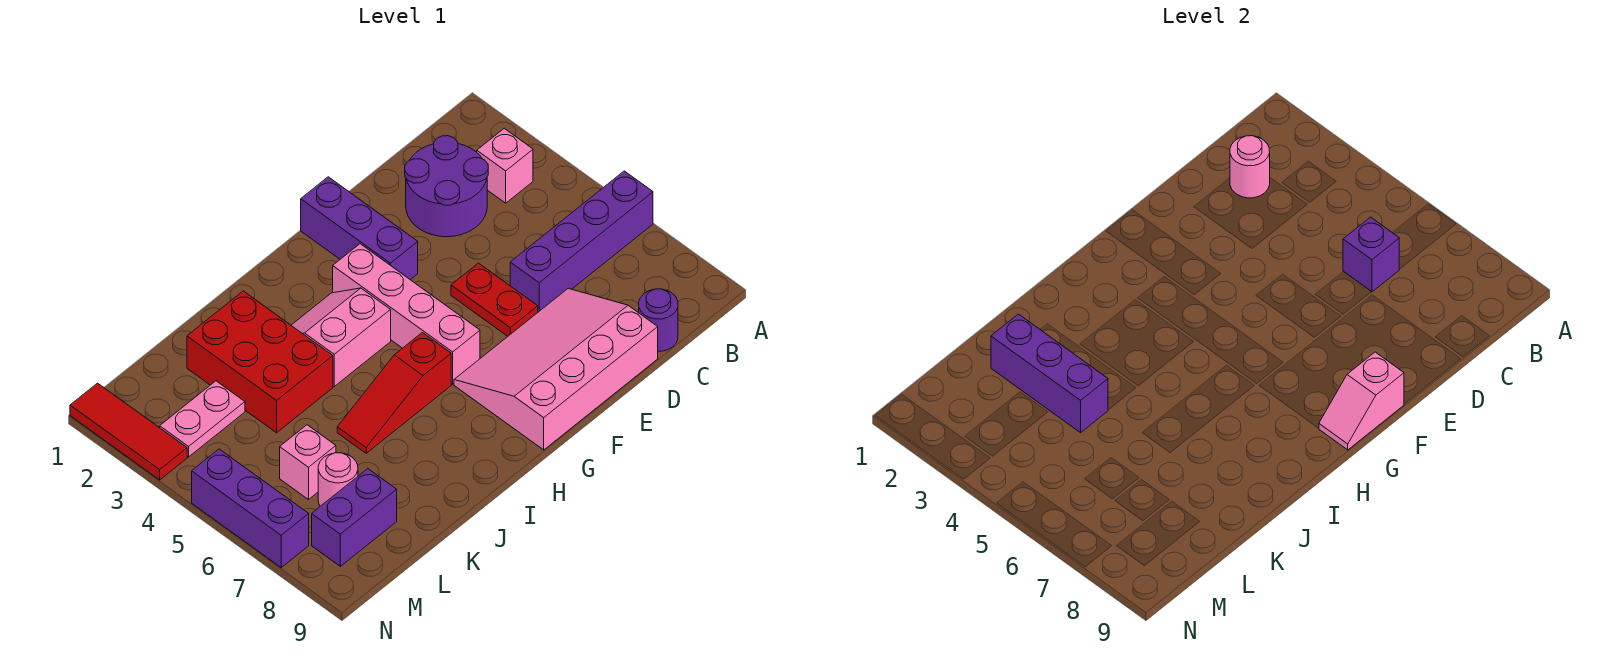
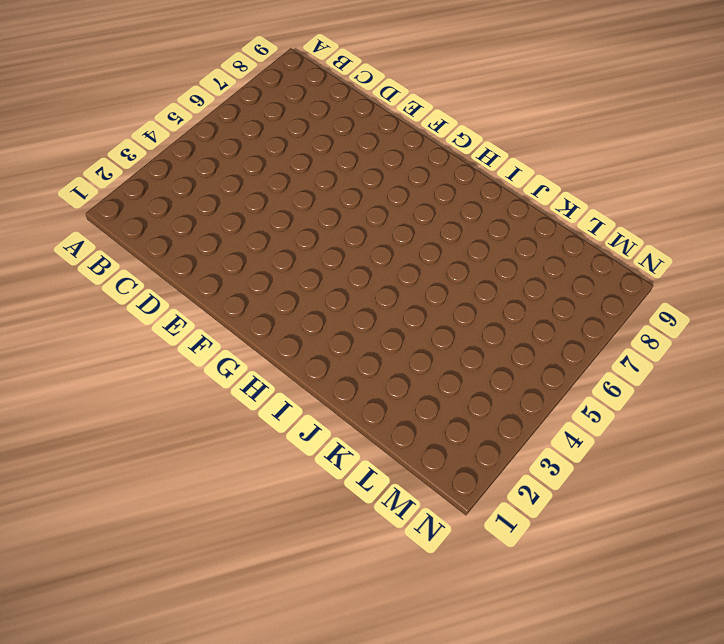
none -> purple brick A6:D6 level 1
none -> pink brick B3 level 1
none -> purple round brick C2:D3 level 1

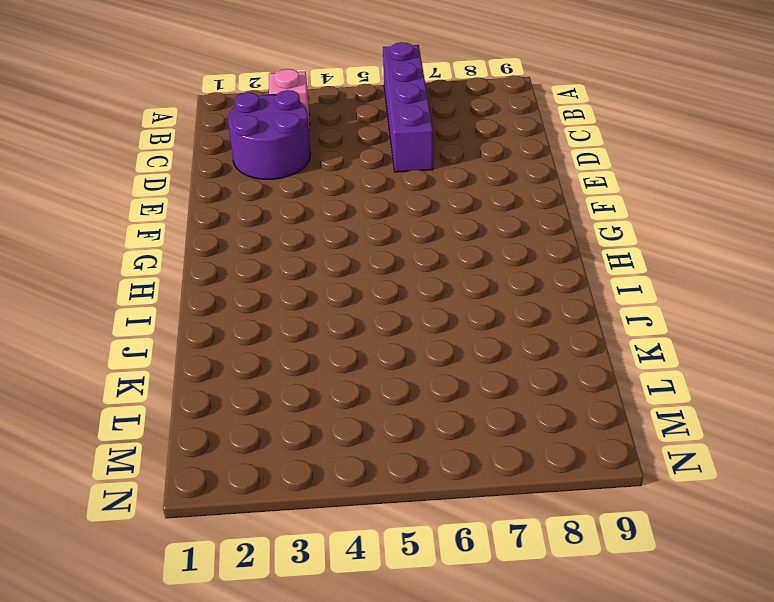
none -> purple round brick C9 level 1
none -> pink slope D7:G9 level 1 top 9
none -> red plate E5:E6 level 1

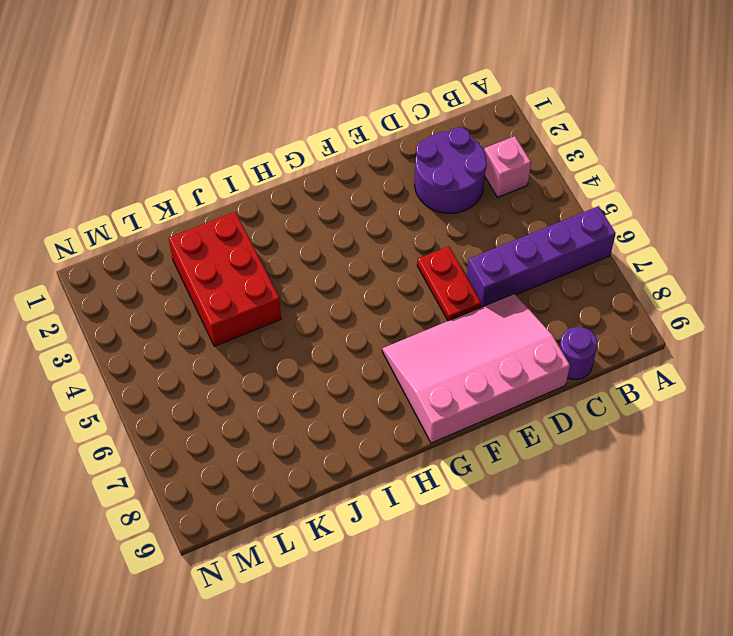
none -> purple brick F1:F3 level 1
none -> pink brick G3:G6 level 1
none -> pink slope H3:I4 level 1 top 4

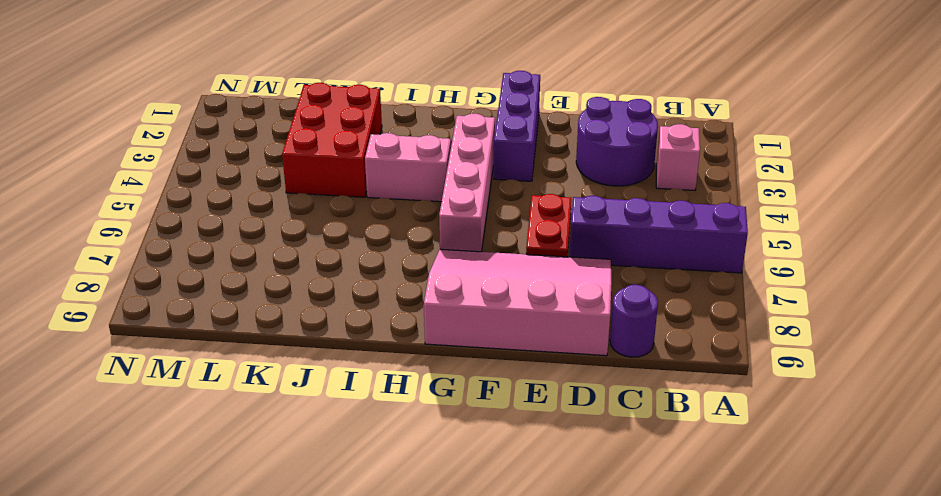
none -> red slope H6:J6 level 1 top H
none -> pink plate L3:M3 level 1
none -> pink brick L6 level 1

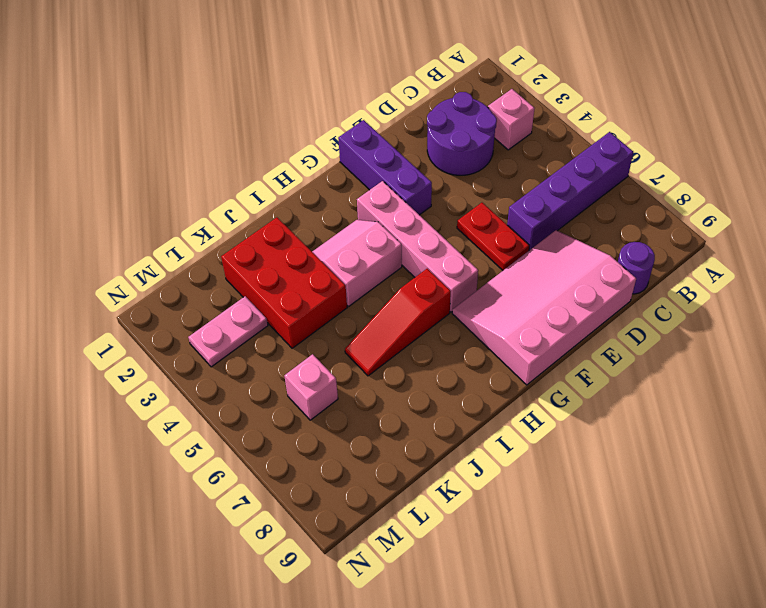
none -> pink round brick L7 level 1
none -> purple brick L8:M8 level 1
none -> red tile N1:N3 level 1

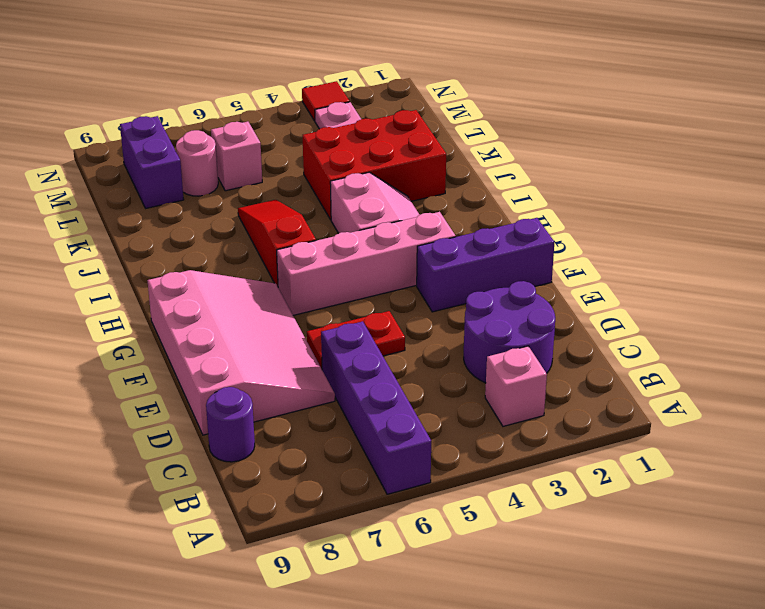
red tile N3 level 1 -> red tile N1:N3 level 1
none -> purple brick N5:N7 level 1
none -> pink round brick C2 level 2
none -> purple brick C6 level 2

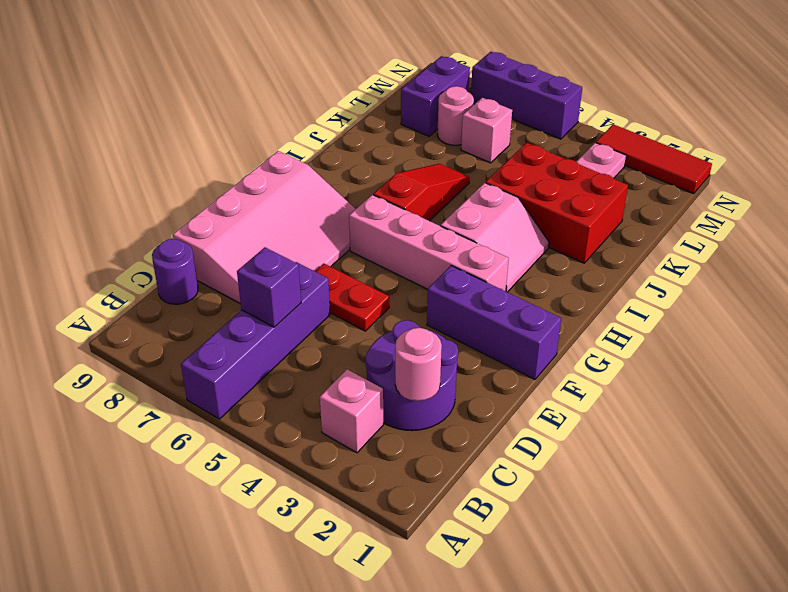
none -> pink slope F9:G9 level 2 top F
none -> purple brick K2:K4 level 2

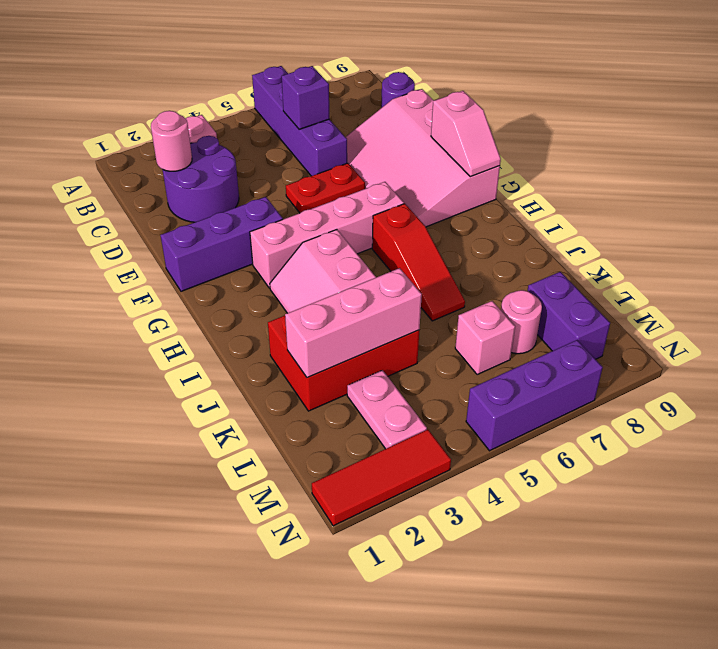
pink brick K2:K4 level 2 -> purple brick K2:K4 level 2

